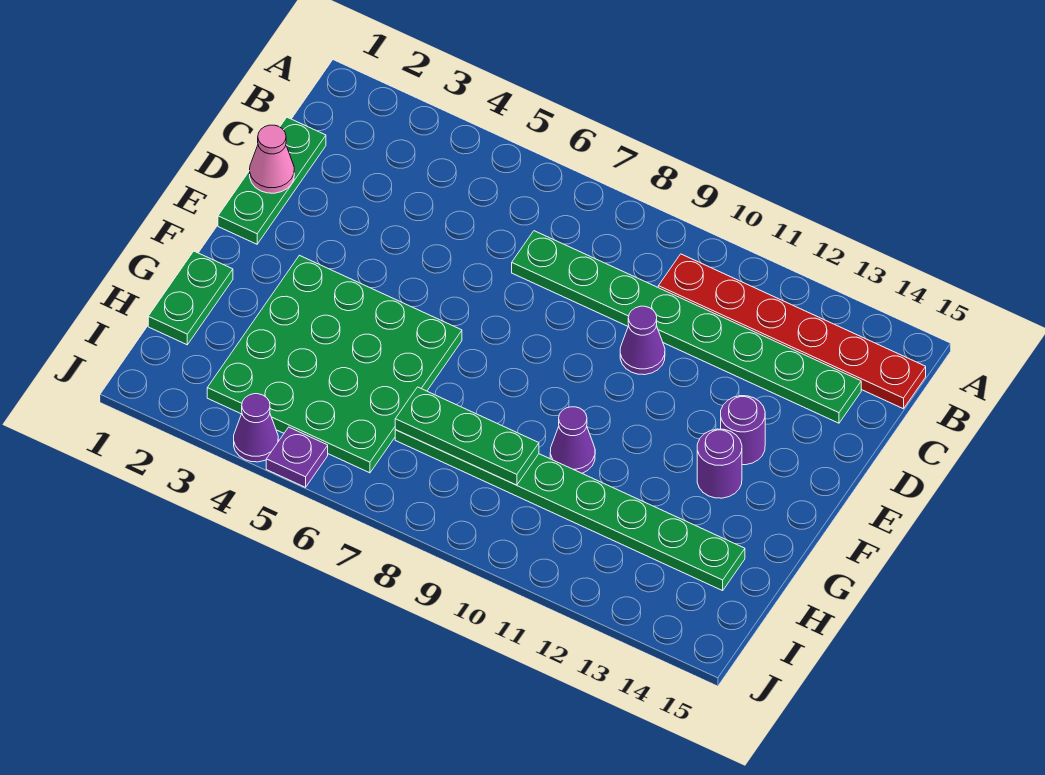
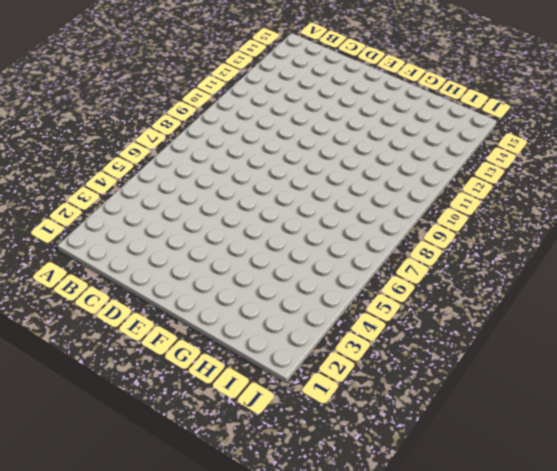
none -> red plate B10:B15 level 1
none -> green plate C1:E1 level 1
none -> green plate C7:C14 level 1

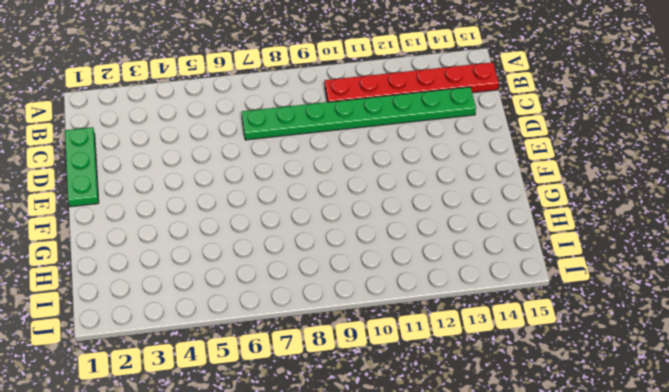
none -> purple cone D10 level 1
none -> purple round brick E13 level 1
none -> green plate F3:I6 level 1

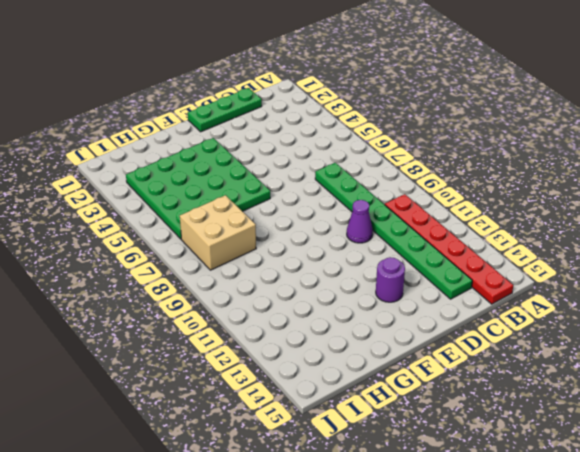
tan brick H7:I8 level 1 -> green plate H7:H14 level 1
none -> purple round brick F13 level 1
none -> green plate G1:H1 level 1
none -> purple cone G10 level 1

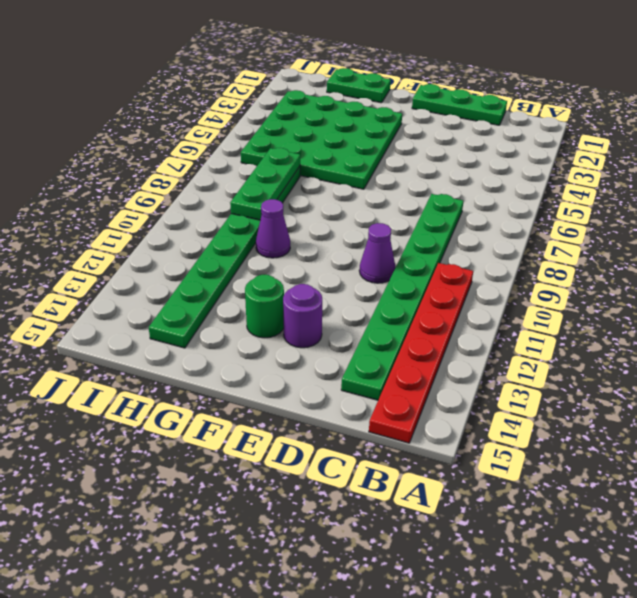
green round brick F13 level 1 -> purple round brick F13 level 1
none -> purple cone J4 level 1
none -> purple plate J5 level 1
none -> pink cone D1 level 2

